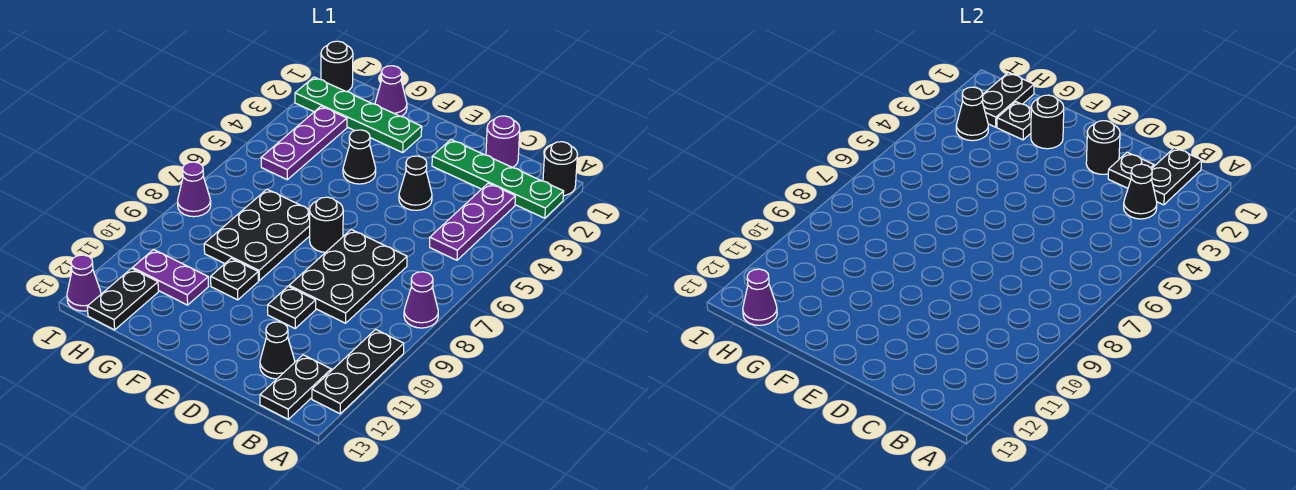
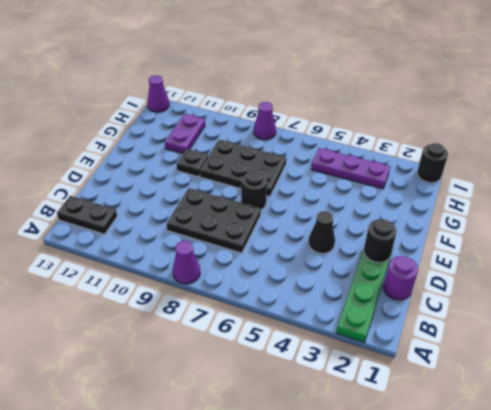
none -> black round brick A1 level 1
none -> black plate A10:A12 level 1
none -> purple plate B3:B5 level 1
none -> black cone C12 level 1

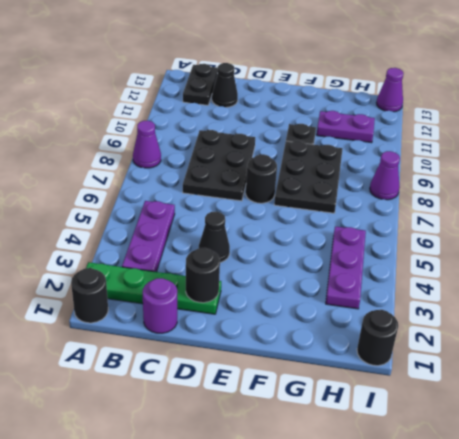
none -> black plate A10:A12 level 1
none -> black plate D10 level 1
none -> green plate F2:I2 level 1
none -> black cone F4 level 1

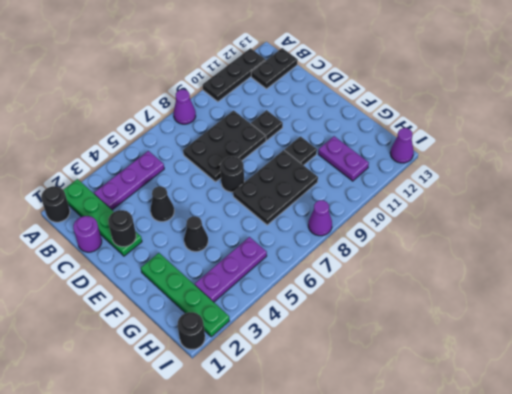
none -> black cone C12 level 1
none -> purple cone G1 level 1
none -> black plate H12:H13 level 1
none -> black plate B1:B2 level 2

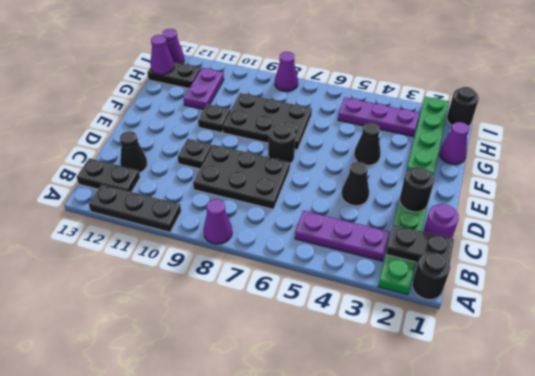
none -> black cone B3 level 2
none -> black plate C2 level 2
none -> black round brick F2 level 2
none -> black plate G2 level 2

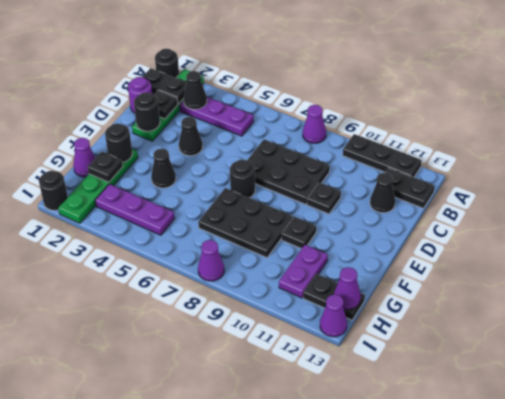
none -> black plate H1:H2 level 2
none -> black cone H3 level 2

